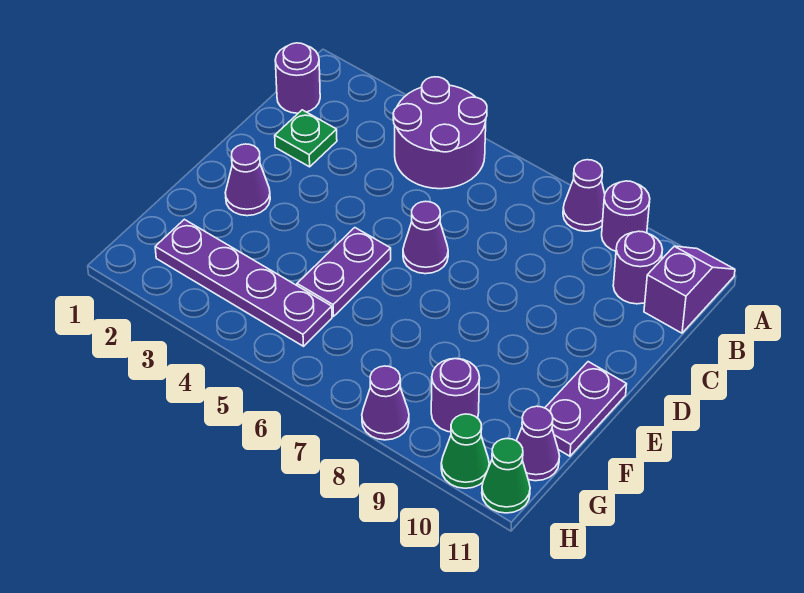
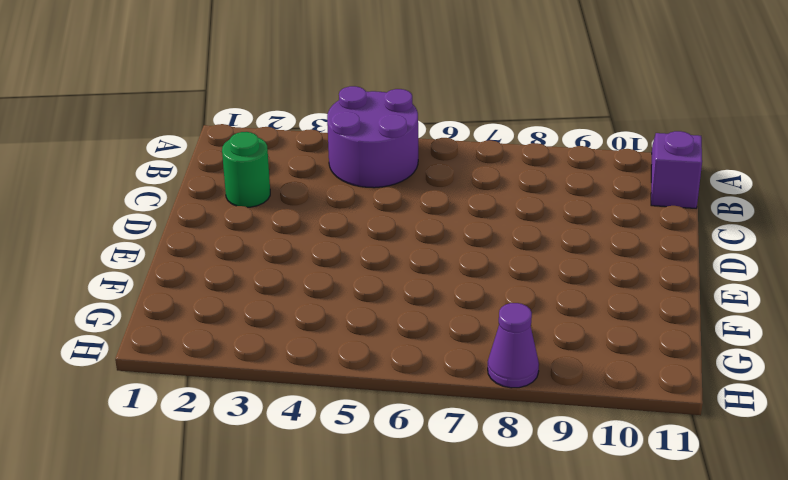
green round brick C2 level 1 -> green plate C2 level 1
none -> purple cone A8 level 1
none -> purple round brick A9 level 1
none -> purple round brick B1 level 1

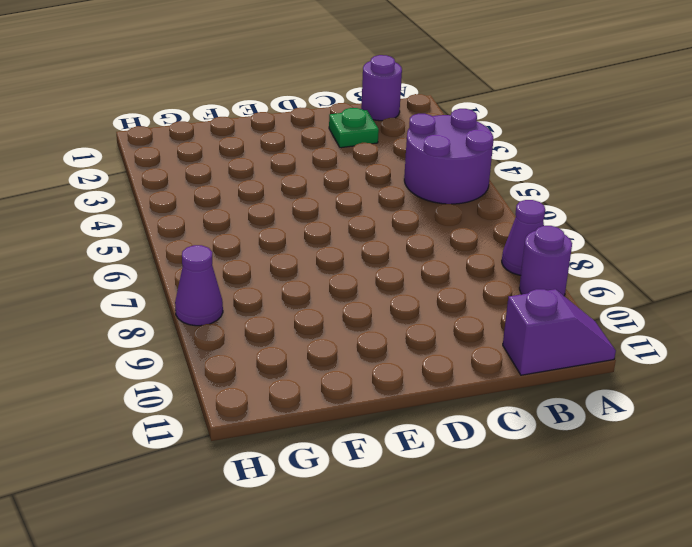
none -> purple round brick B10 level 1
none -> purple cone D6 level 1
none -> purple cone E2 level 1

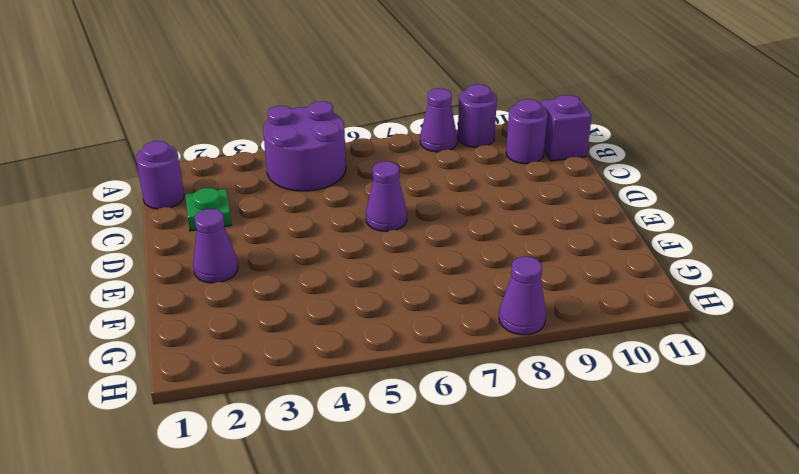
none -> purple plate E5:F5 level 1
none -> purple plate E11:F11 level 1
none -> purple plate G2:G5 level 1

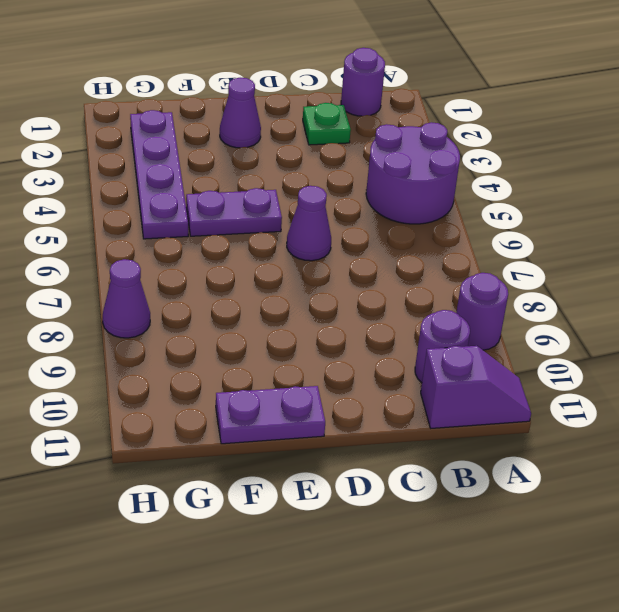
none -> purple cone A8 level 1
none -> purple round brick G9 level 1
none -> purple cone G11 level 1

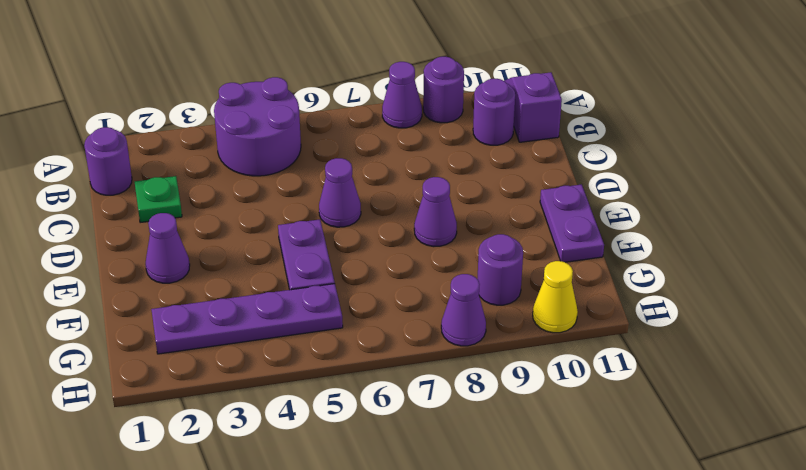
purple cone E8 level 1 -> purple cone G11 level 1
yellow cone H10 level 1 -> green cone H10 level 1
none -> green cone H11 level 1

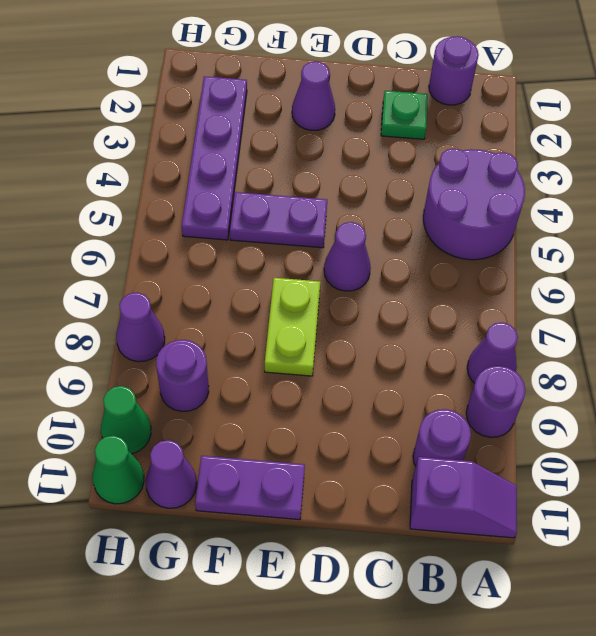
lime plate E7:E8 level 1 -> none

